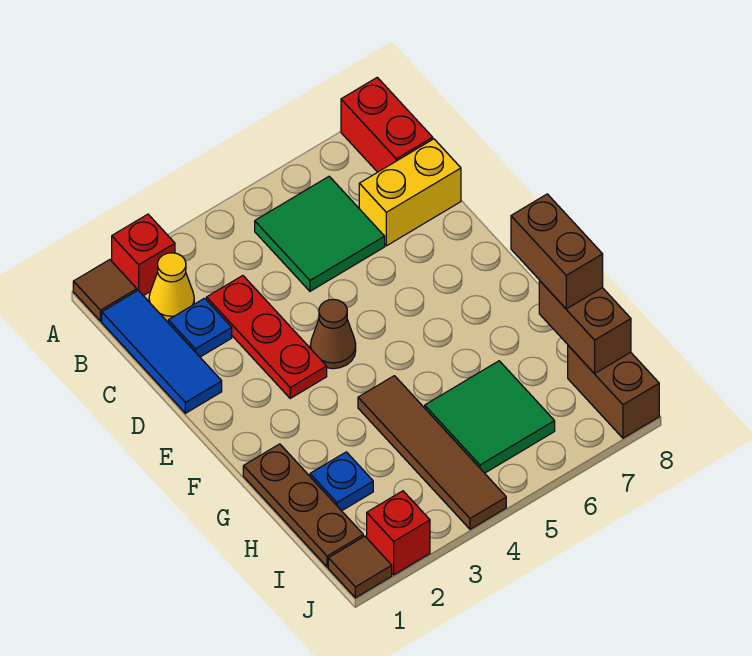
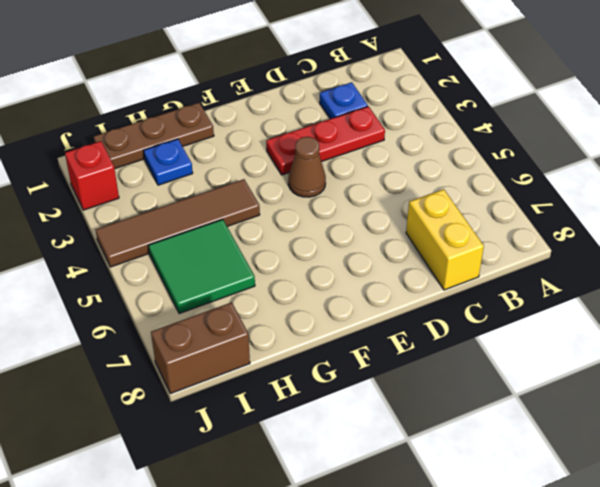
none -> brown tile A1 level 1
none -> red brick A2 level 1
none -> red brick A8:B8 level 1

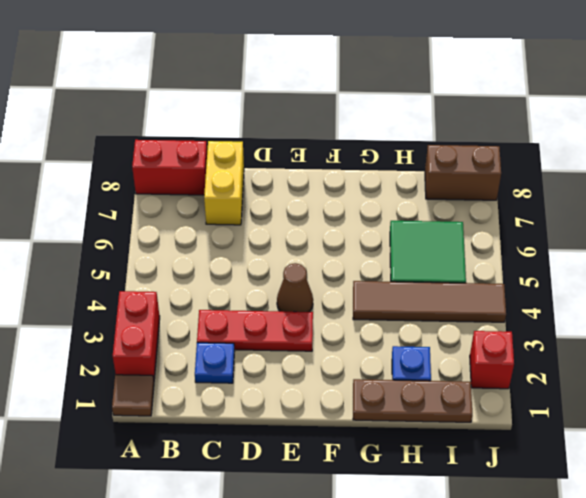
red brick A2:A3 level 1 -> red brick A2 level 1
none -> blue tile B1:D1 level 1
none -> yellow cone B2 level 1
none -> green tile B5:C6 level 1

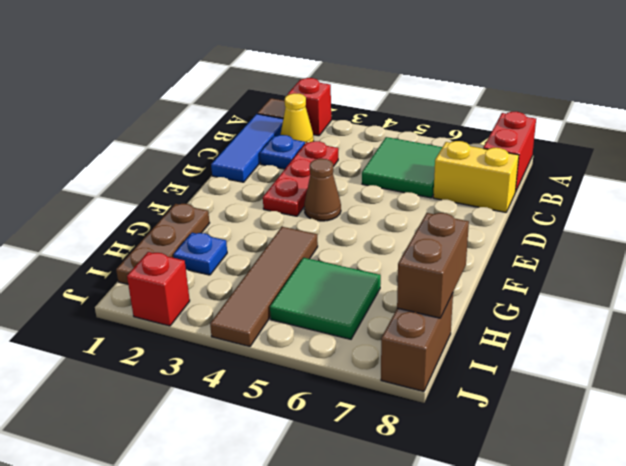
none -> brown tile J1 level 1
none -> brown brick G8:H8 level 3

